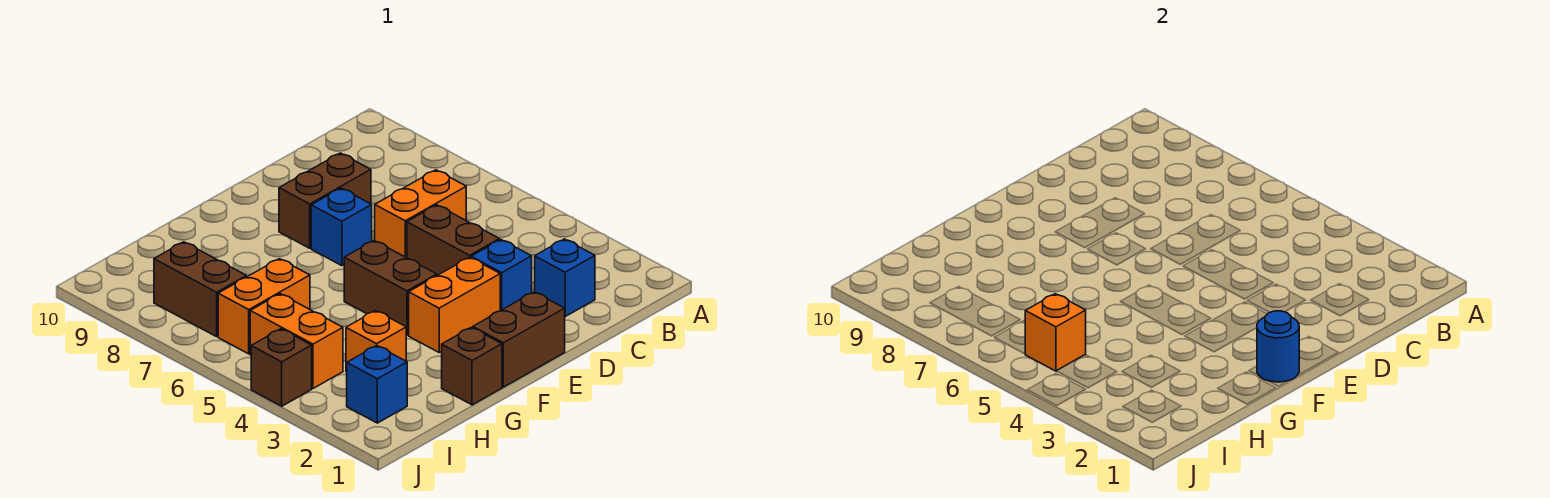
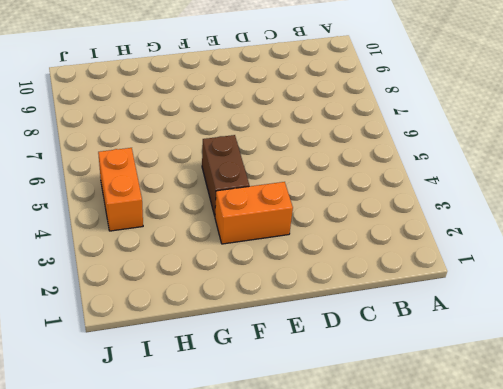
none -> blue brick C2 level 1
none -> orange brick C6:D6 level 1
none -> blue brick D3 level 1

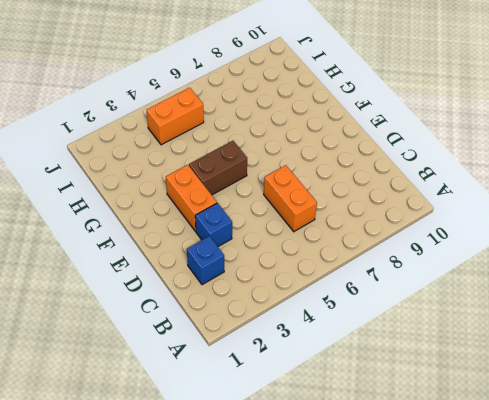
none -> brown brick D4:D5 level 1
none -> brown brick D8:E8 level 1
none -> brown brick E1:F1 level 1

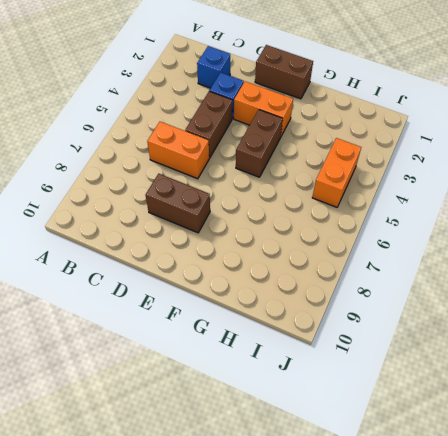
none -> blue brick E7 level 1
none -> brown brick G1 level 1
none -> orange brick H3 level 1

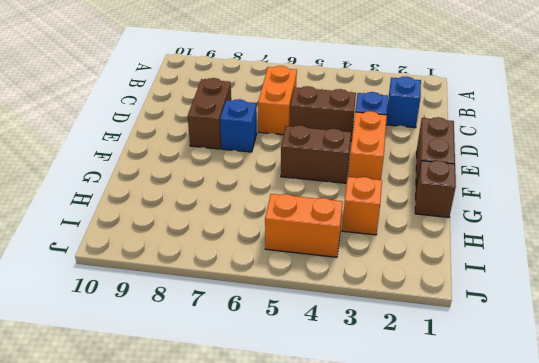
none -> orange brick H6:I6 level 1
none -> blue brick I2 level 1
none -> brown brick I7:I8 level 1

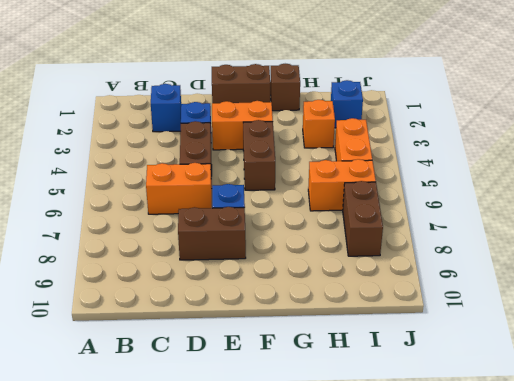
none -> brown brick J4 level 1
none -> blue round brick F1 level 2
none -> orange brick I5 level 2

